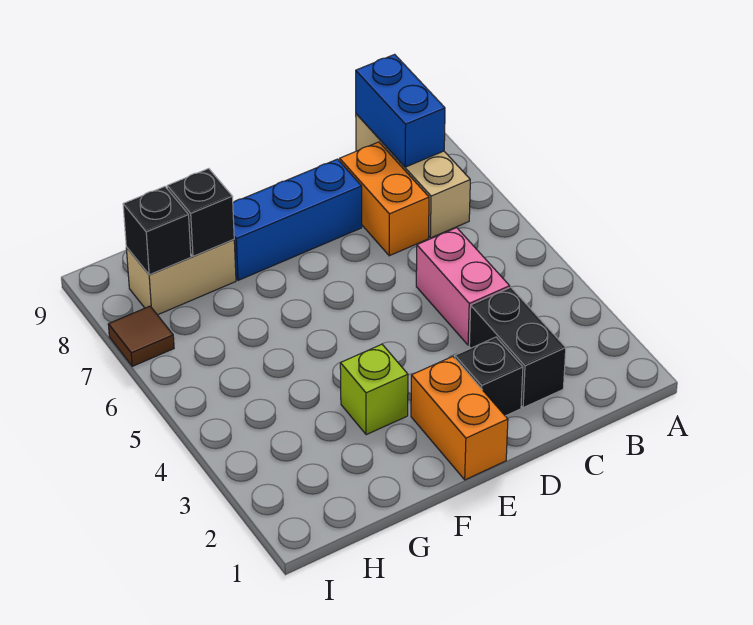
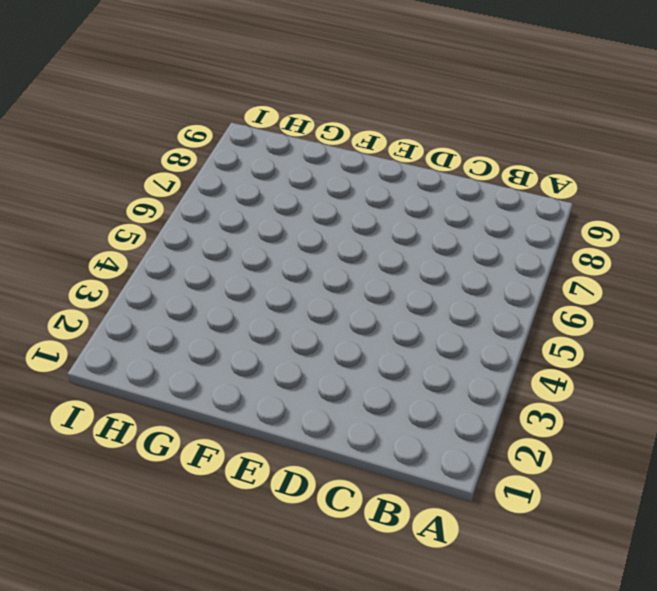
none -> tan brick B7:B9 level 1
none -> black brick C2:C3 level 1
none -> pink brick C4:C5 level 1

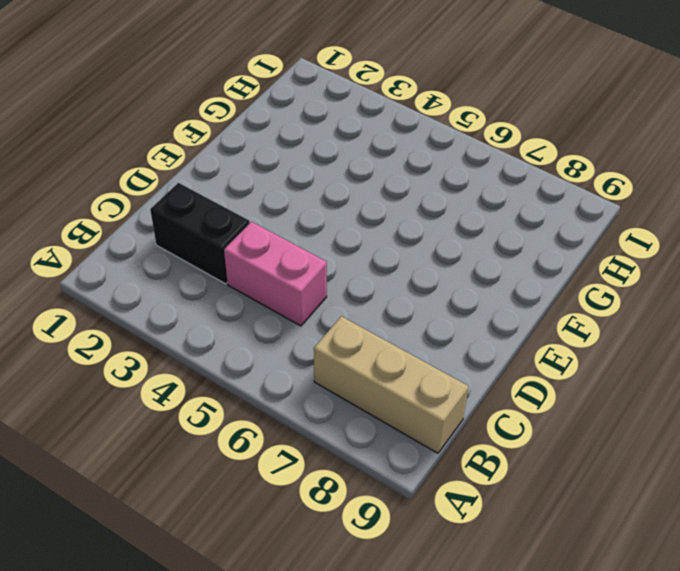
none -> orange brick C7:C8 level 1
none -> black brick D2 level 1
none -> blue brick D8:F8 level 1

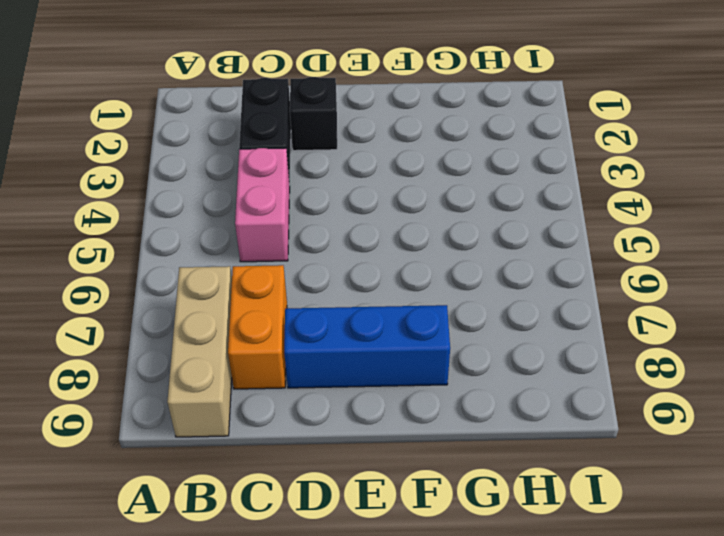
none -> orange brick E1:E2 level 1
none -> lime brick F3 level 1
none -> tan brick G8:H8 level 1

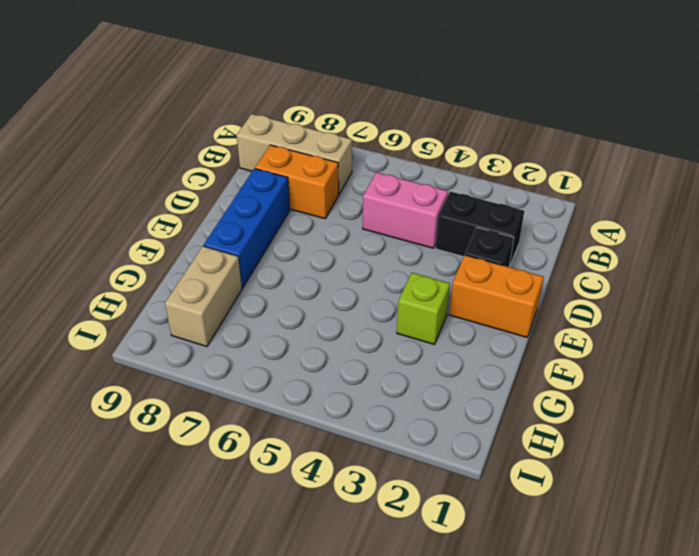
none -> brown tile I7 level 1
none -> blue brick B8:B9 level 2
none -> black brick G8 level 2

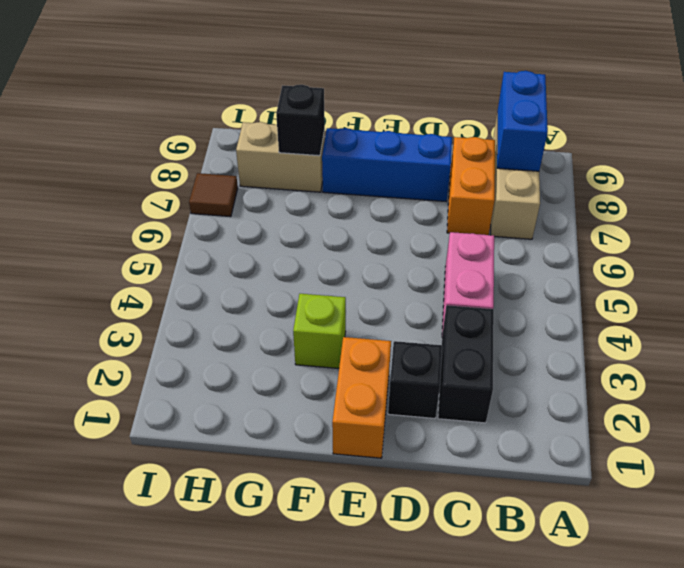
none -> black brick H8 level 2

